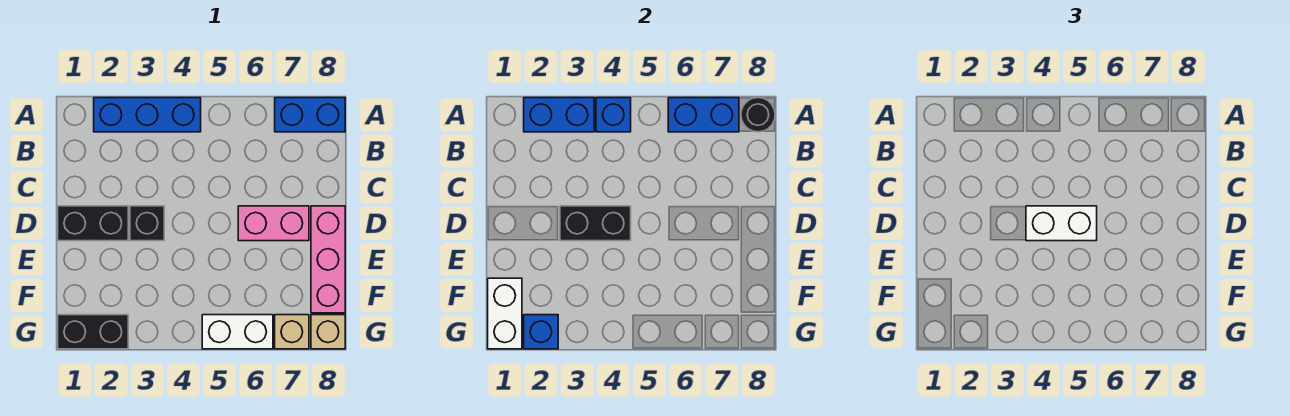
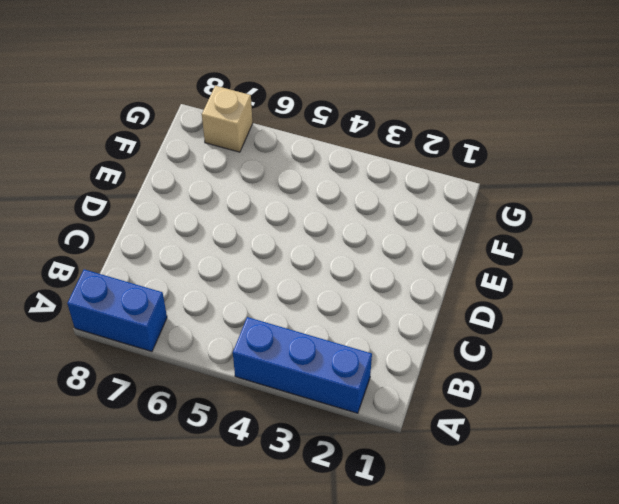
none -> black brick D1:D2 level 1
none -> black brick D3 level 1
none -> pink brick D6:D7 level 1

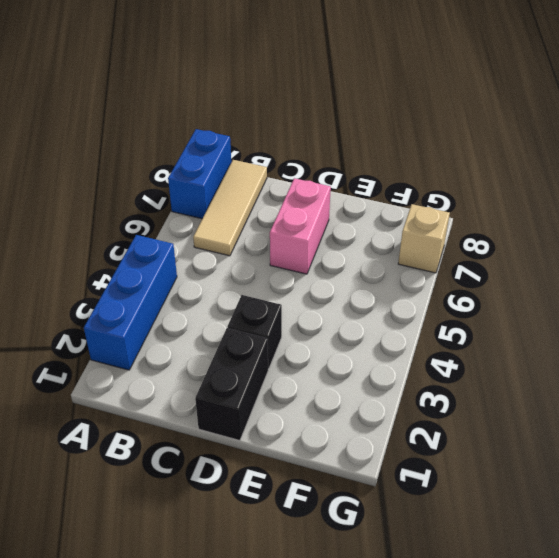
tan tile B6:B8 level 1 -> none
none -> pink brick D8:F8 level 1
none -> black brick G1:G2 level 1
none -> white brick G5:G6 level 1

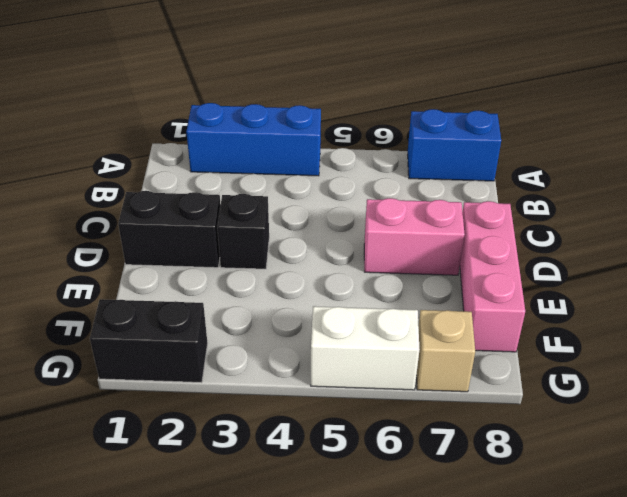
none -> tan brick G8 level 1
none -> blue brick A2:A3 level 2
none -> blue brick A4 level 2

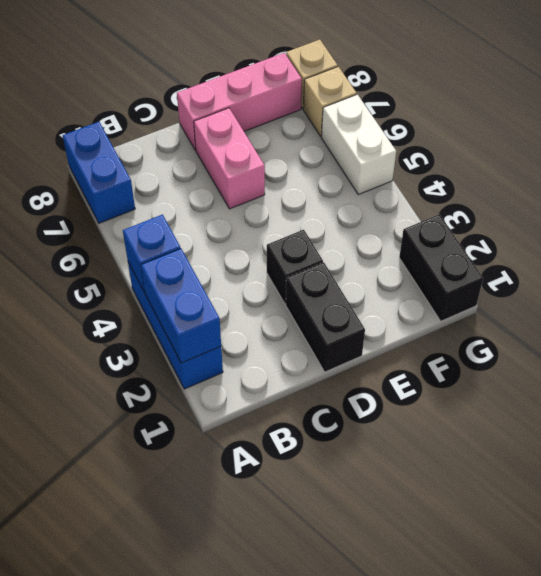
none -> blue brick A6:A7 level 2
none -> black round brick A8 level 2
none -> black brick D3:D4 level 2

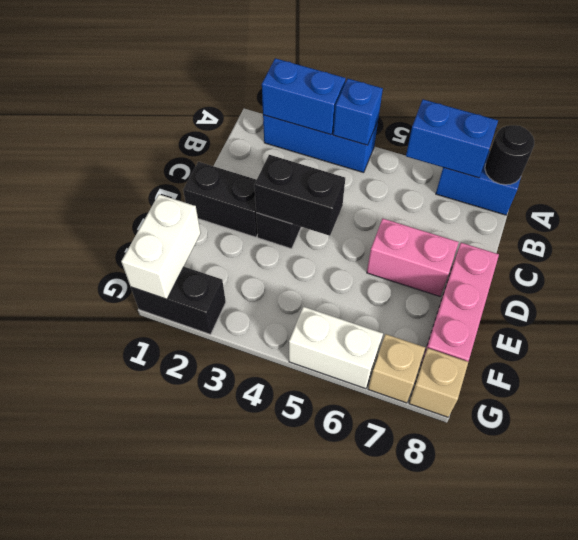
none -> blue brick G2 level 2
none -> white brick D4:D5 level 3

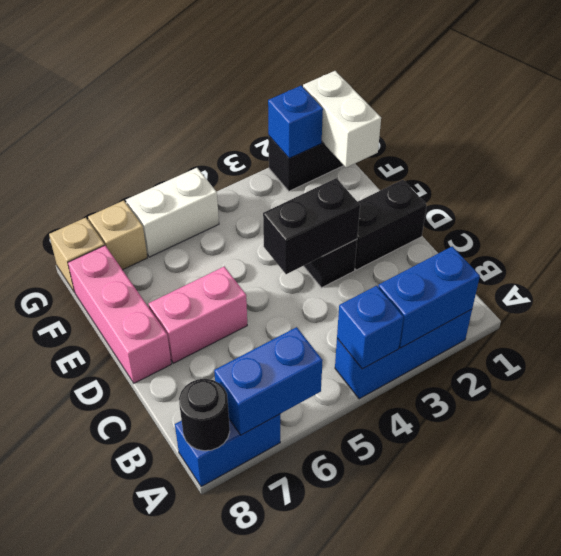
none -> white brick D4:D5 level 3

